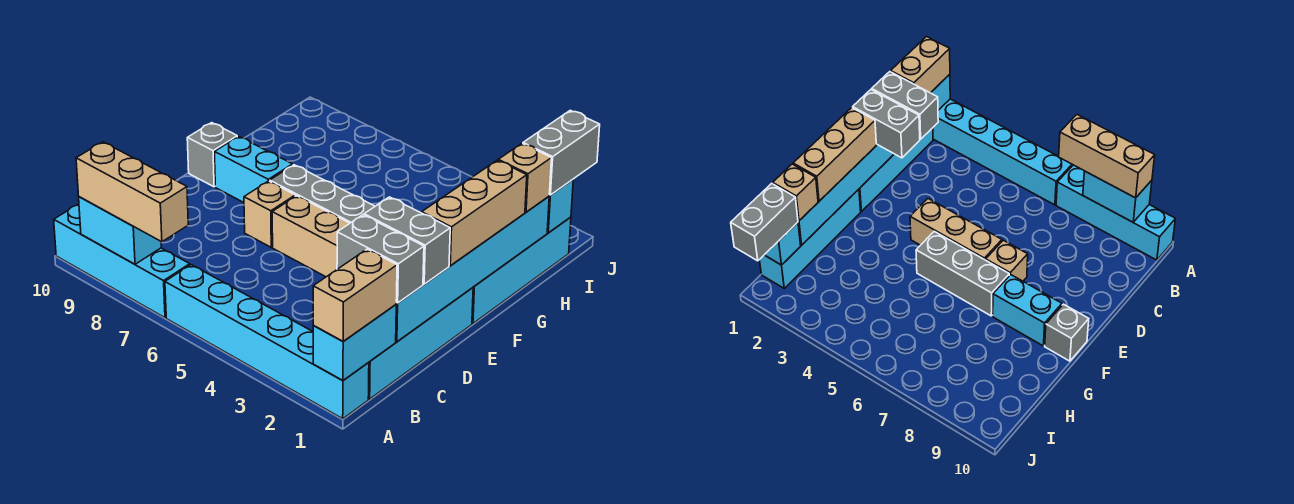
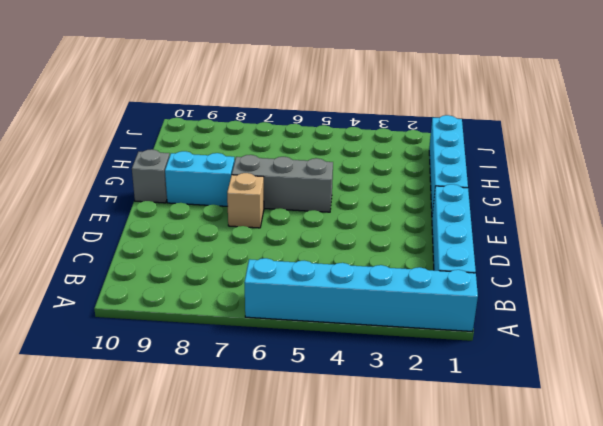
none -> cyan brick A7:A10 level 1
none -> tan brick E4:E6 level 1
none -> cyan brick A1:B1 level 2

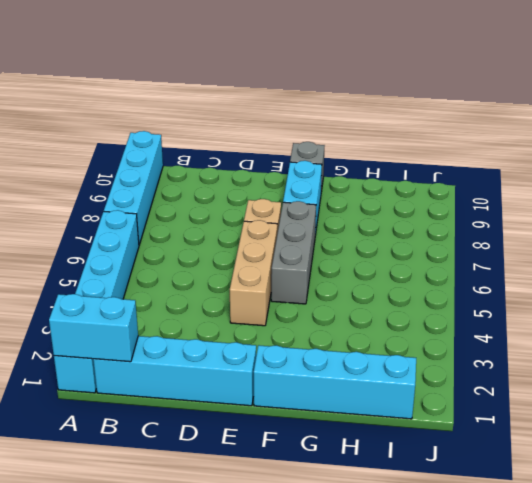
none -> cyan brick A8:A9 level 2
none -> cyan brick C1:H1 level 2
none -> cyan brick I1 level 2

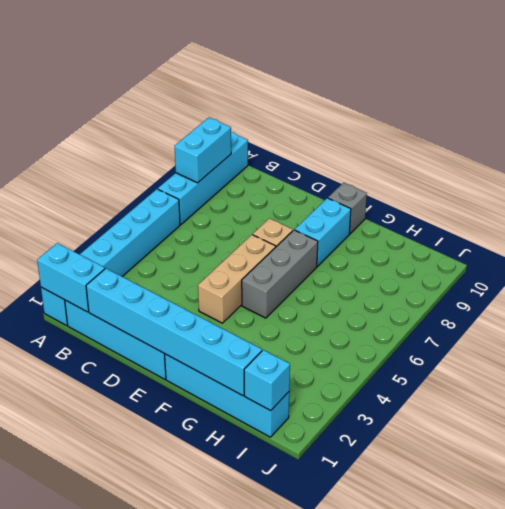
none -> tan brick A1:B1 level 3
none -> tan brick A7:A9 level 3
none -> grey brick C1:C2 level 3

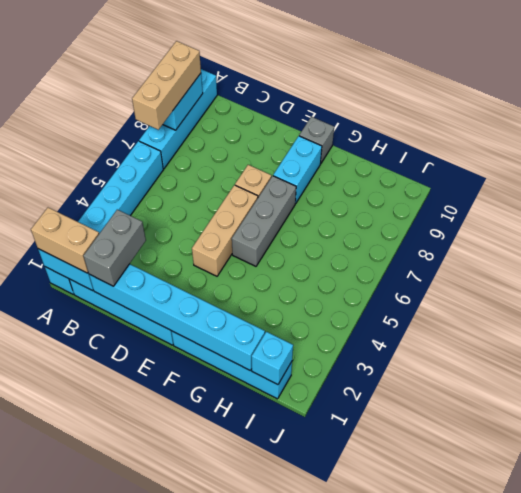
none -> grey brick D1:D2 level 3
none -> tan brick E1:G1 level 3
none -> tan brick H1 level 3

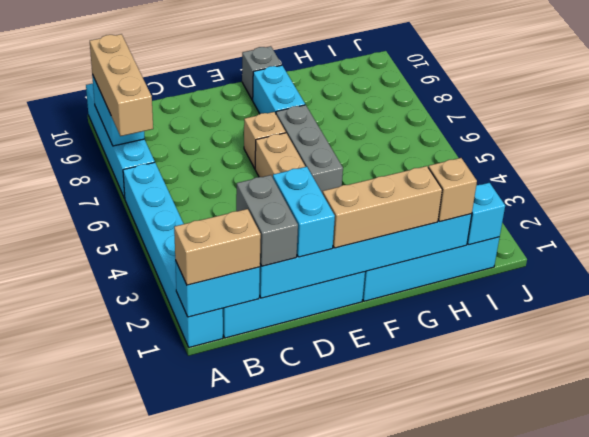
cyan brick D1:D2 level 3 -> grey brick D1:D2 level 3
none -> grey brick I1:J1 level 3

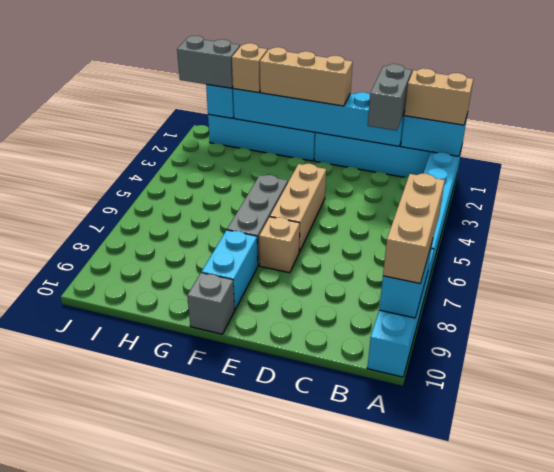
none -> grey brick D1:D2 level 3

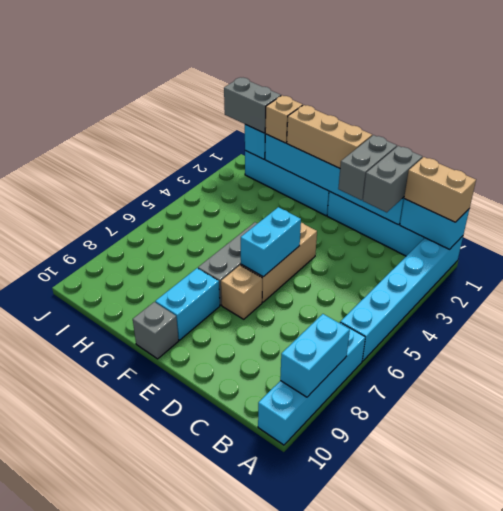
cyan brick E5:E6 level 2 -> none
none -> tan brick A7:A9 level 3

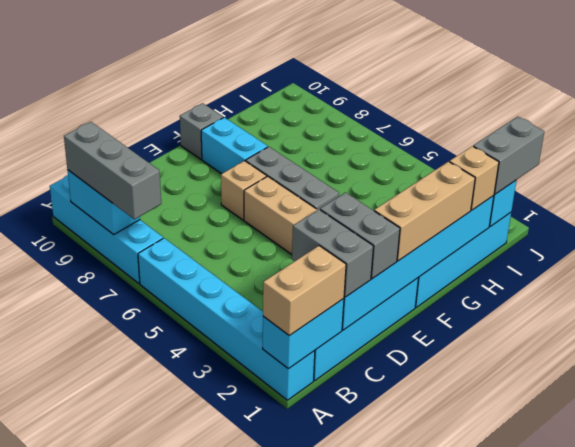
grey brick A7:A9 level 3 -> tan brick A7:A9 level 3

